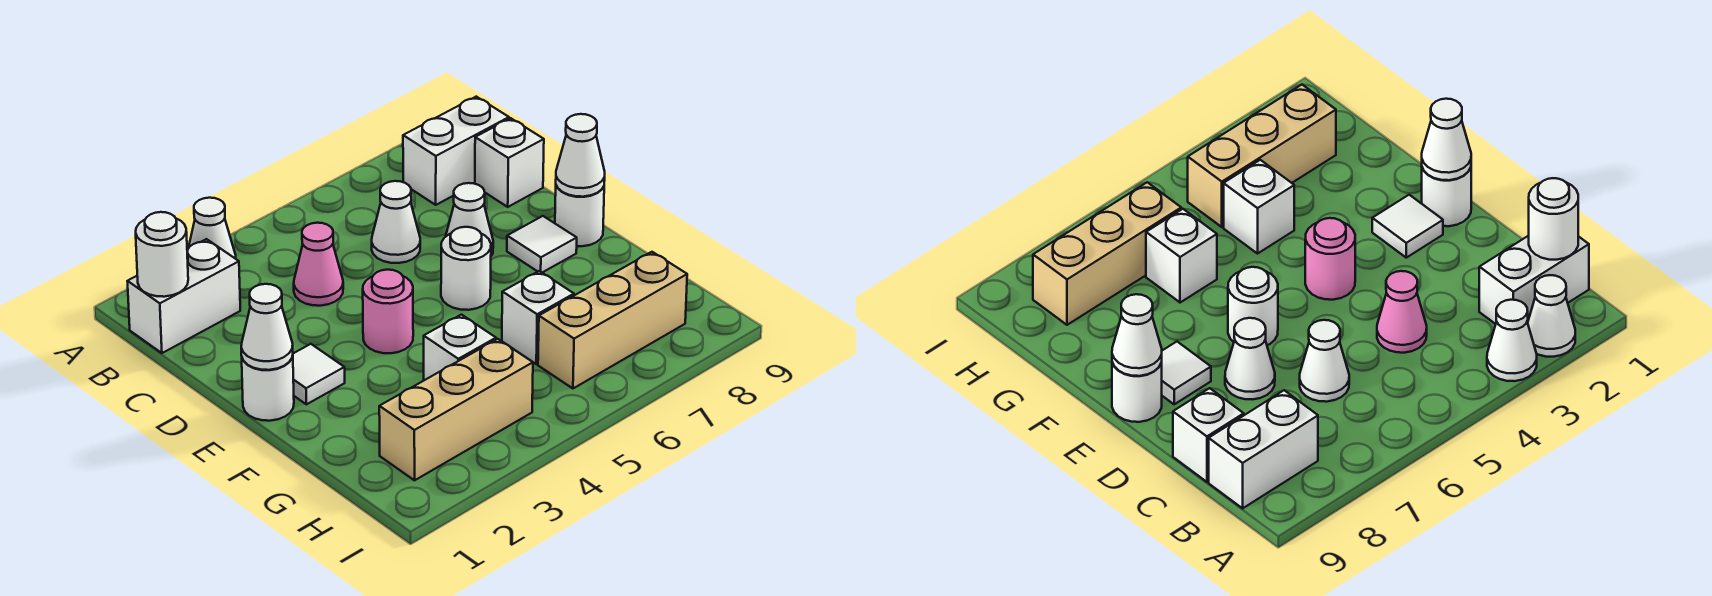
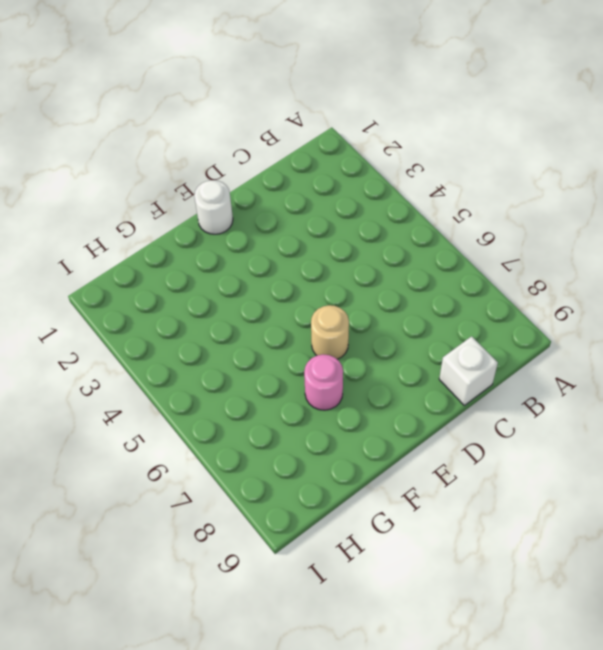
tan round brick E6 level 1 -> white round brick E6 level 1
pink round brick F7 level 1 -> pink round brick E4 level 1
none -> white cone A2 level 1
none -> white cone A3 level 1
none -> white brick B1:B2 level 1

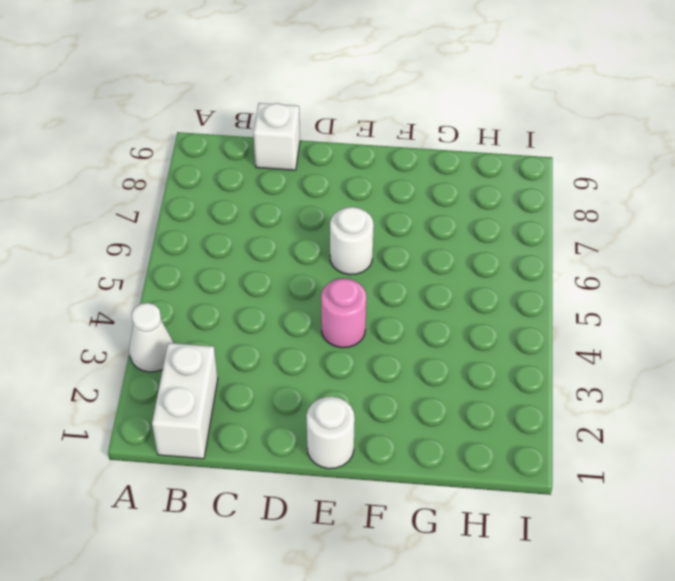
none -> white cone A2 level 1
none -> white brick B8:B9 level 1
none -> pink cone C4 level 1

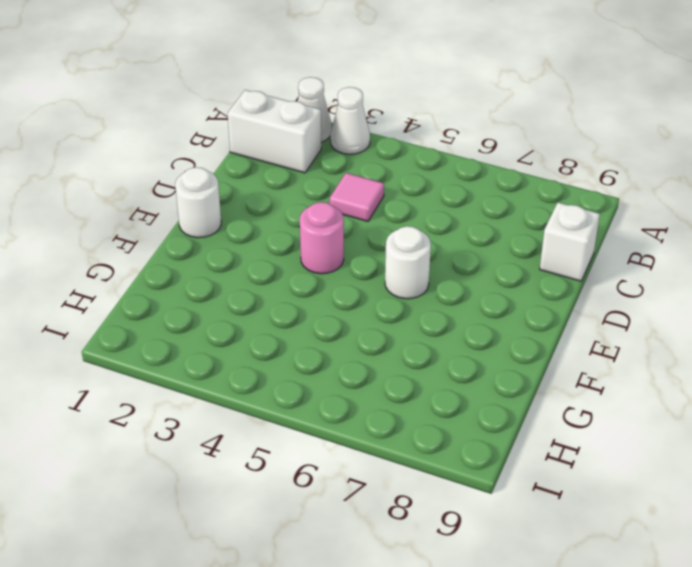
pink tile C4 level 1 -> pink cone C4 level 1
none -> white brick B8:B9 level 1
none -> white cone C6 level 1
none -> white cone D7 level 1

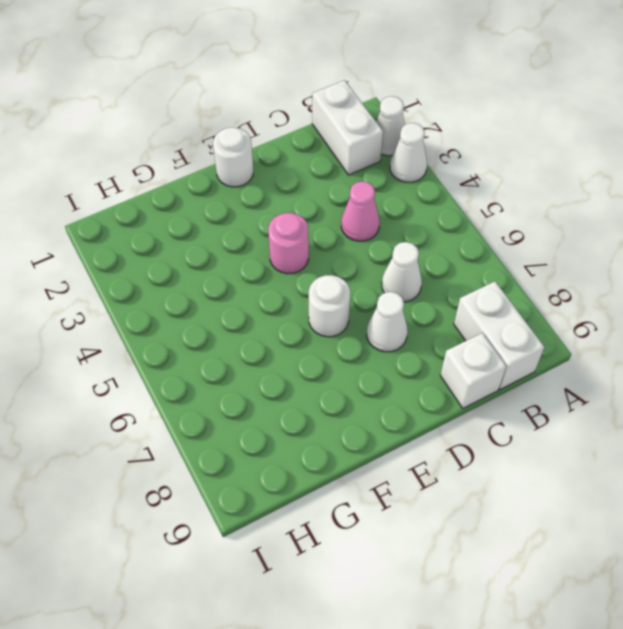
none -> white tile E2 level 1
none -> white tile E8 level 1
none -> white round brick E9 level 1

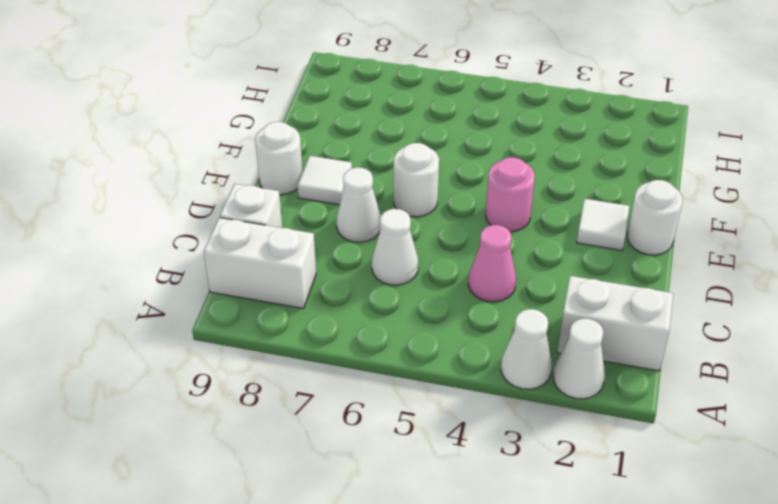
none -> white brick G4 level 1
none -> white brick G6 level 1
none -> tan brick H2:H4 level 1

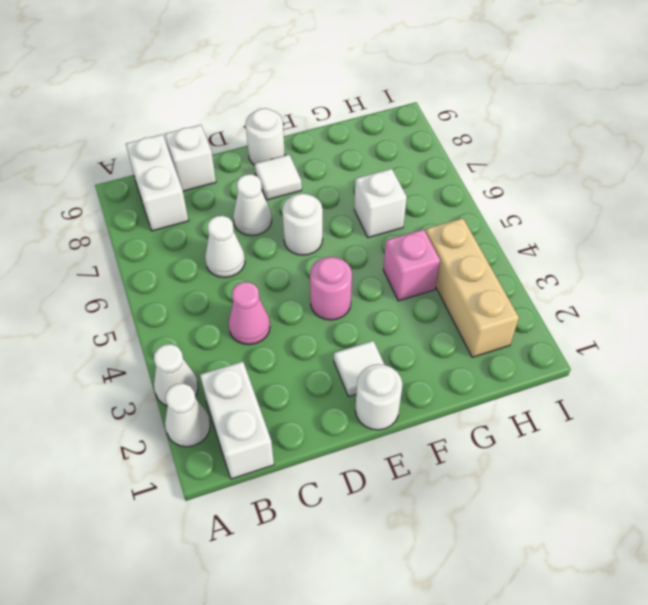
pink brick G4 level 1 -> white brick G4 level 1
none -> tan brick H6:H8 level 1
none -> white round brick B1 level 2
none -> white cone E1 level 2

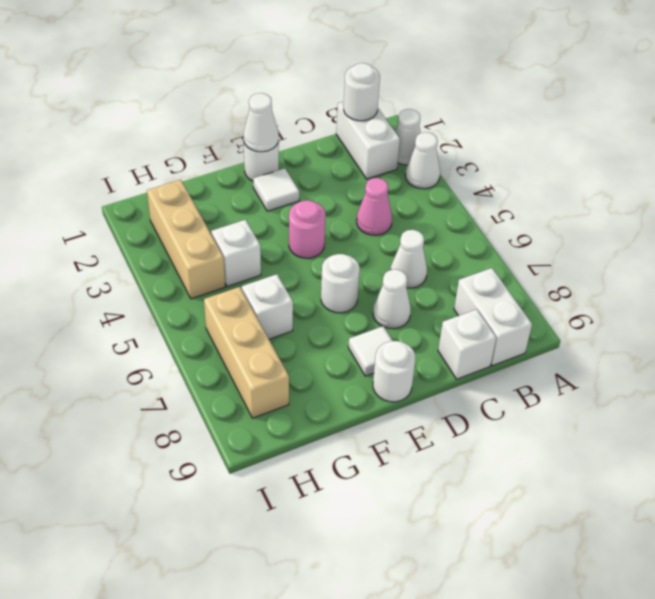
none -> white cone E9 level 2

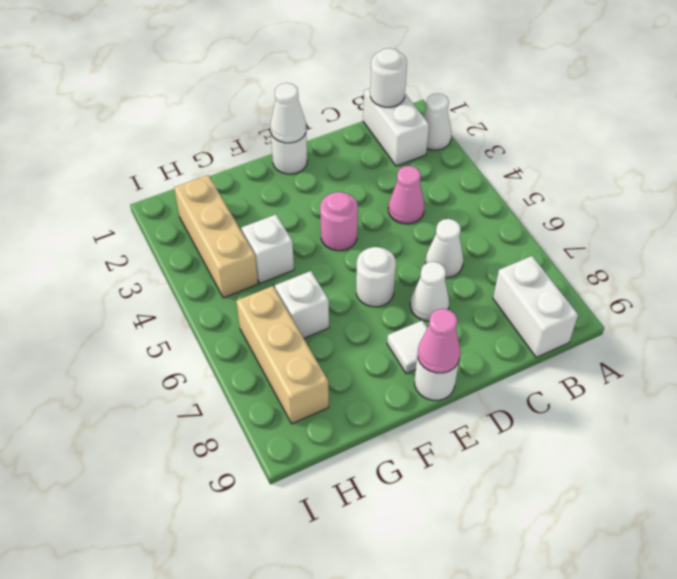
pink cone E9 level 2 -> white cone E9 level 2
none -> white cone A3 level 1
none -> white brick C9 level 1
none -> white tile E2 level 1

